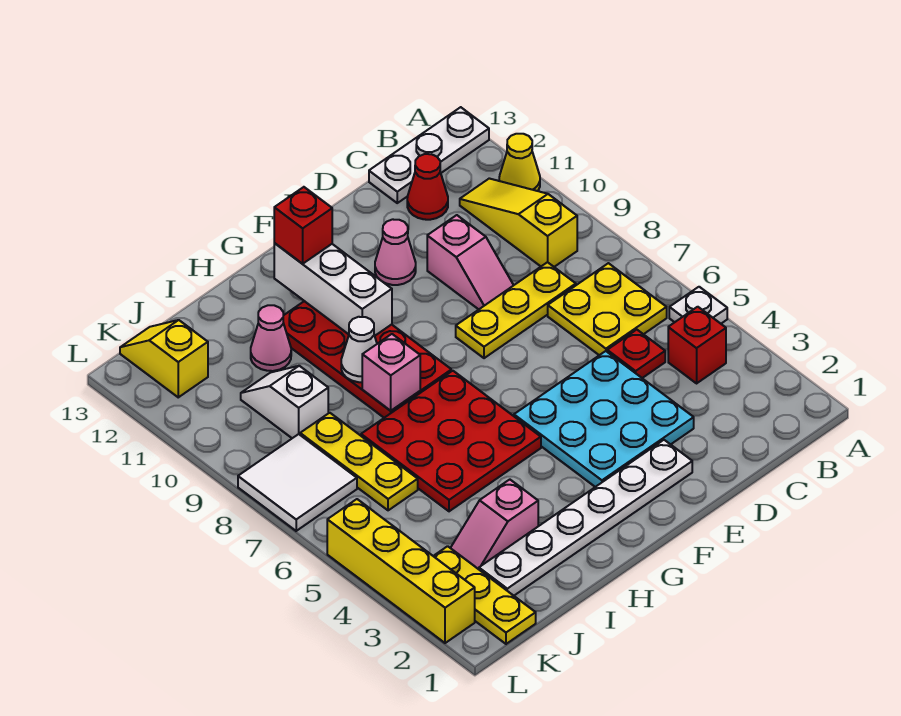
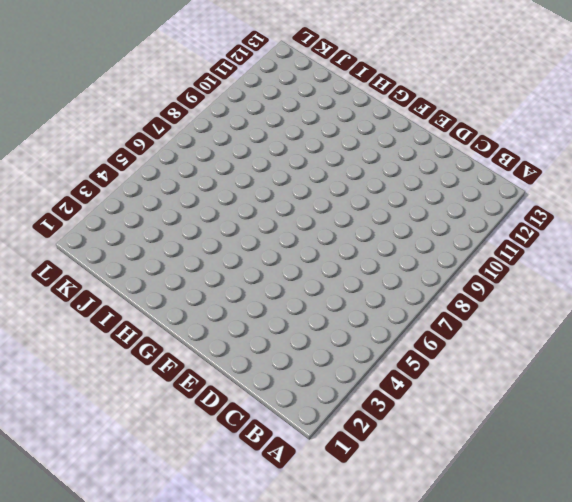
none -> white plate A5 level 1
none -> yellow cone A11 level 1
none -> white plate A13:C13 level 1

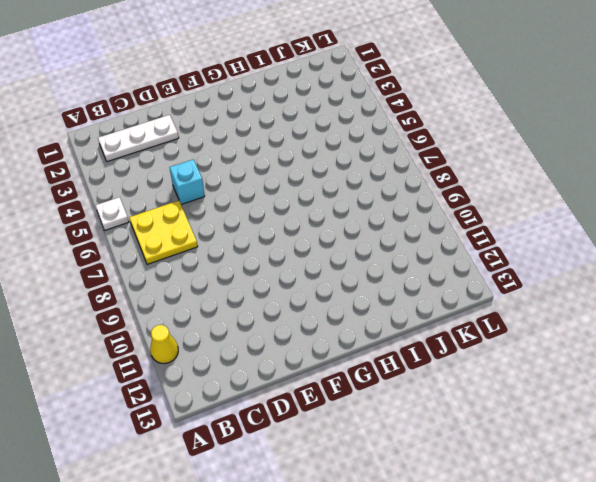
white plate B2:D2 level 1 -> white plate A13:C13 level 1
cyan brick D5 level 1 -> cyan plate D3:F5 level 1
none -> red brick B4 level 1
none -> yellow slope B9:B11 level 1 top 9
none -> red plate C5 level 1

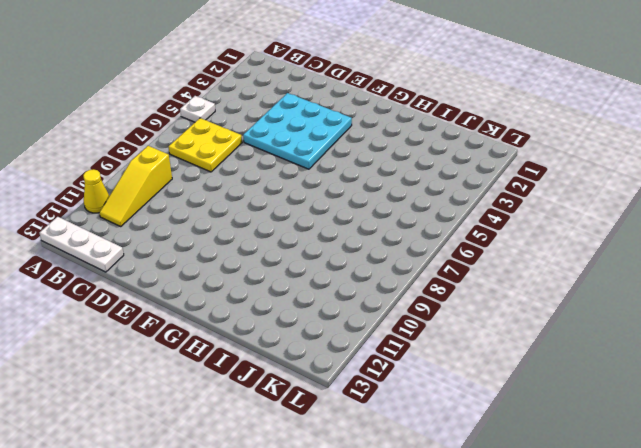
none -> red brick B4 level 1
none -> red plate C5 level 1
none -> yellow plate C8:E8 level 1

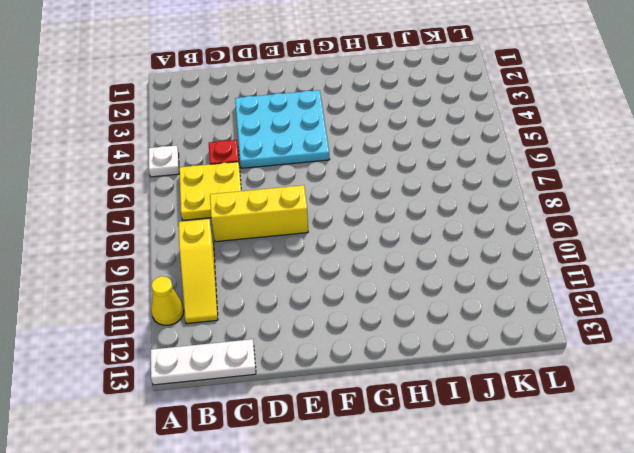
yellow brick C8:E8 level 1 -> yellow plate C8:E8 level 1
none -> red brick B4 level 1
none -> red cone C12 level 1
none -> pink slope D9:D10 level 1 top 10

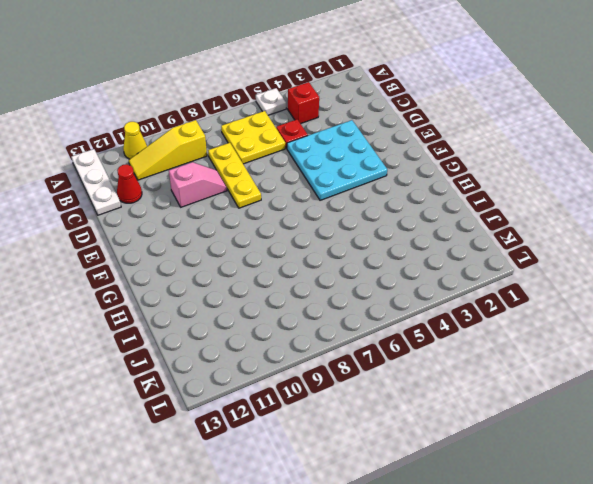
none -> white plate E2:J2 level 1
none -> pink cone E11 level 1
none -> red plate G5:I7 level 1

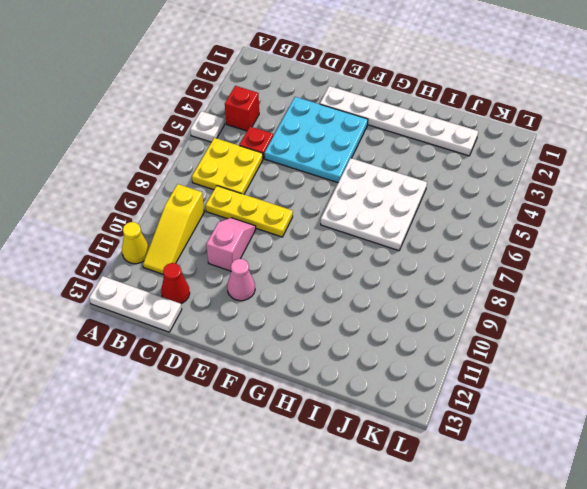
white plate G5:I7 level 1 -> red plate G5:I7 level 1
none -> red plate G8:H11 level 1
none -> pink slope I3:J3 level 1 top I
none -> pink cone I11 level 1

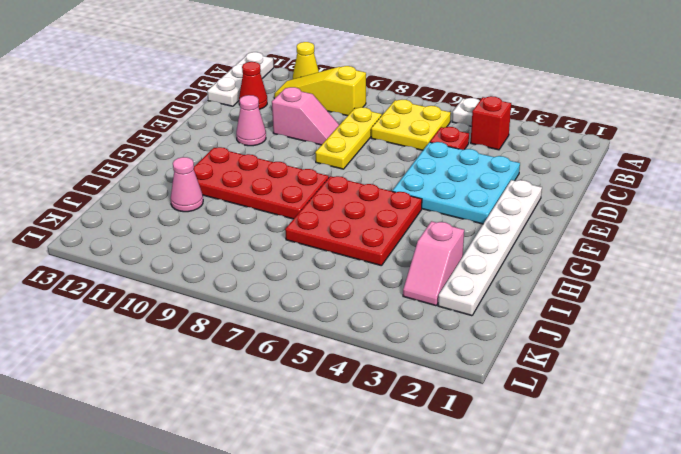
none -> yellow plate J6:J8 level 1
none -> white slope J9:J10 level 1 top 9
none -> yellow plate K1:K3 level 1

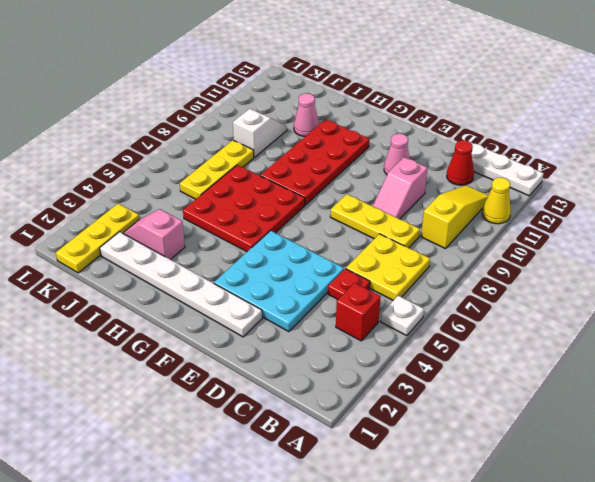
none -> white tile K7:L8 level 1
none -> yellow slope K12:K13 level 1 top 12
none -> yellow brick L2:L5 level 1

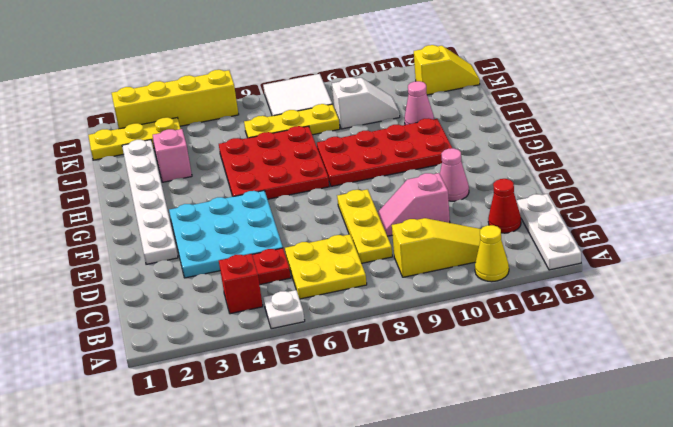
none -> white brick G10:G12 level 2
none -> pink brick H8 level 2
none -> white cone H9 level 2

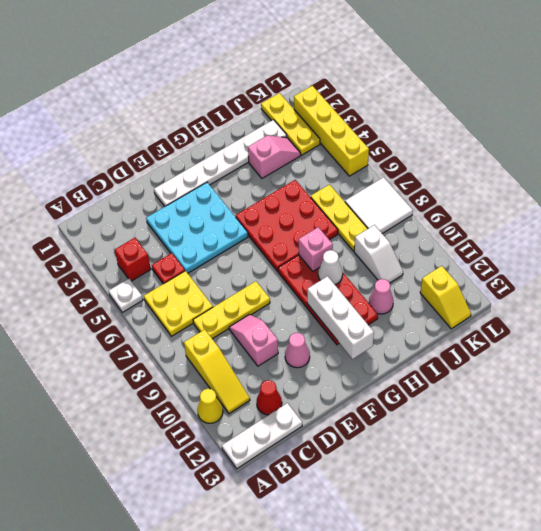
none -> red brick G12 level 3

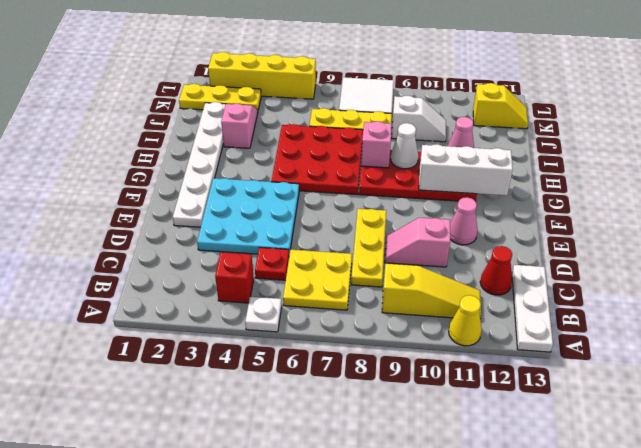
none -> red brick G12 level 3

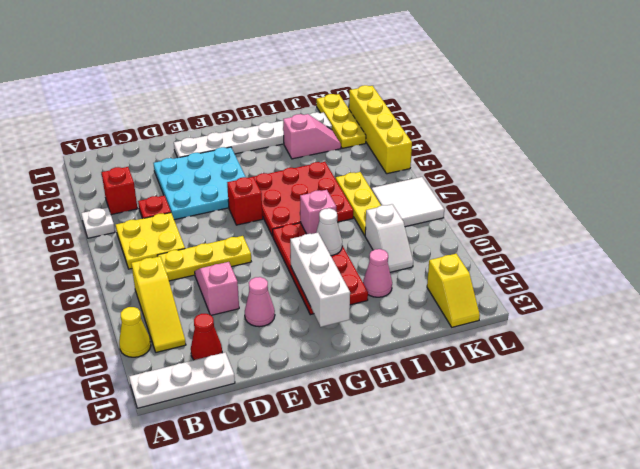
red brick F6 level 1 -> red brick G12 level 3

